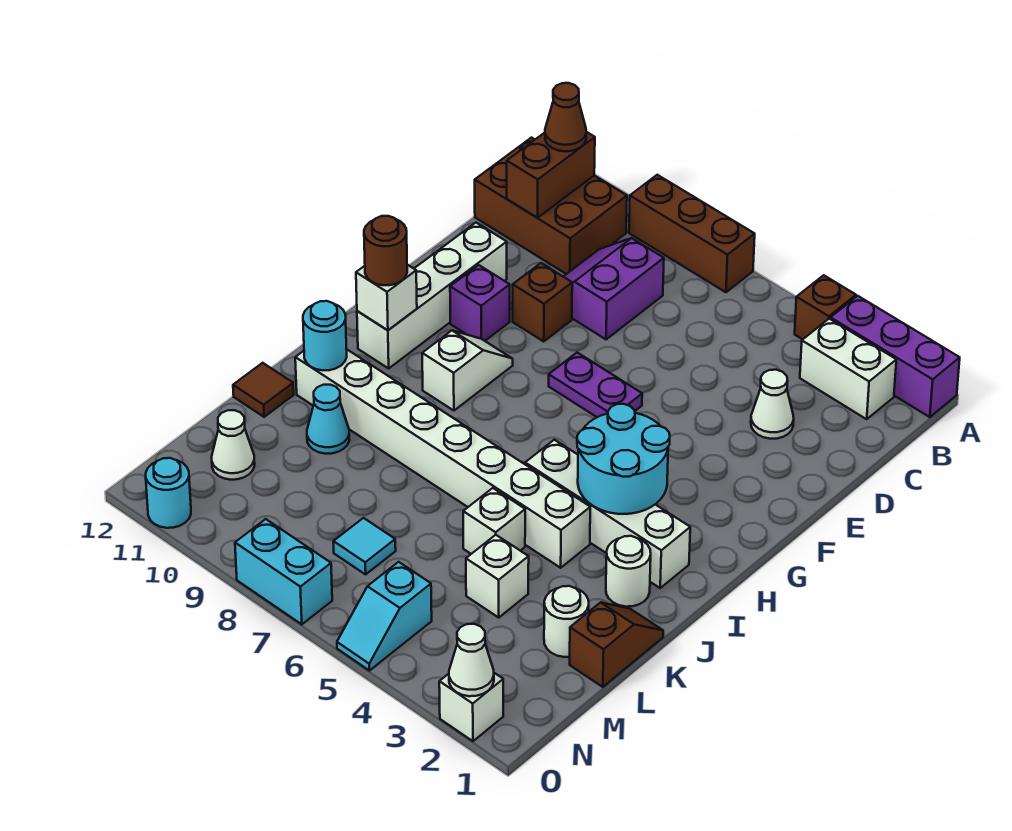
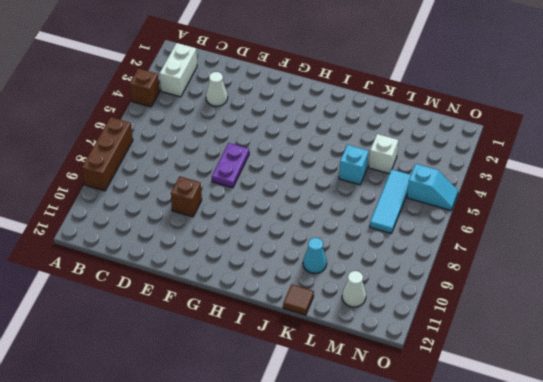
cyan brick K5 level 1 -> white brick K5 level 1
cyan tile M5:M7 level 1 -> cyan tile M7 level 1
none -> purple brick A1:A3 level 1
none -> brown brick B10:C12 level 1
none -> purple slope C8:D9 level 1 top 8
none -> white brick E11:H11 level 1

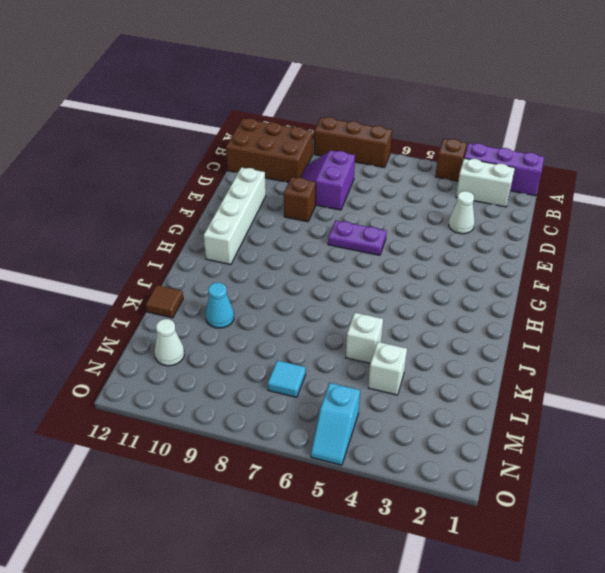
none -> purple brick F10 level 1
none -> white slope G9:H9 level 1 top H
none -> white brick I2:I5 level 1
none -> white round brick J2 level 1

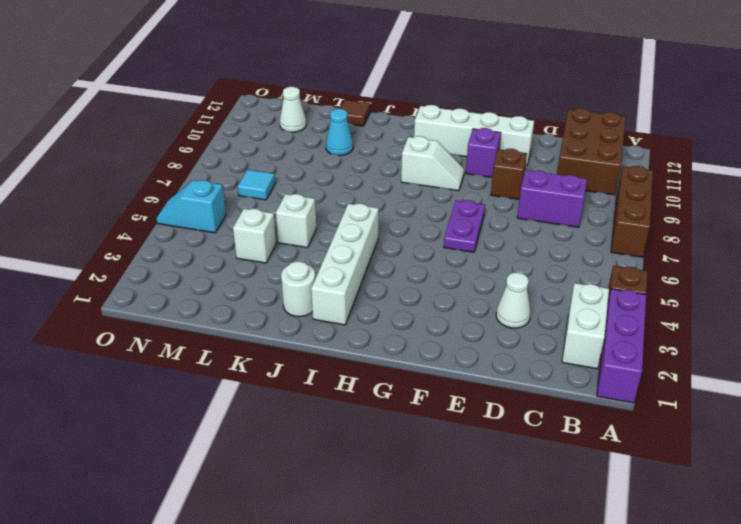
none -> white brick J4:J11 level 1
none -> brown slope K1:L1 level 1 top L
none -> white round brick L2 level 1
none -> white brick O2 level 1

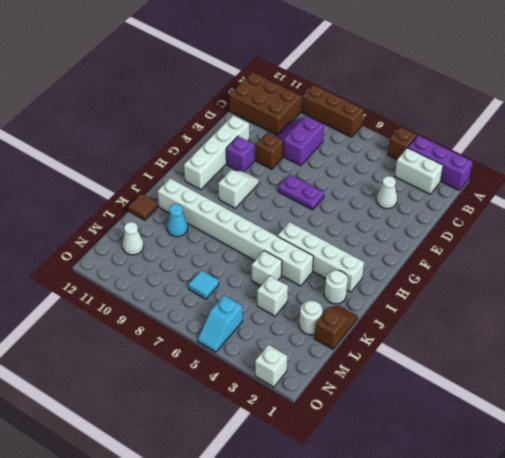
none -> cyan brick O7:O8 level 1
none -> cyan round brick O11 level 1
none -> brown brick B11:C11 level 2
none -> cyan round brick H3:I4 level 2

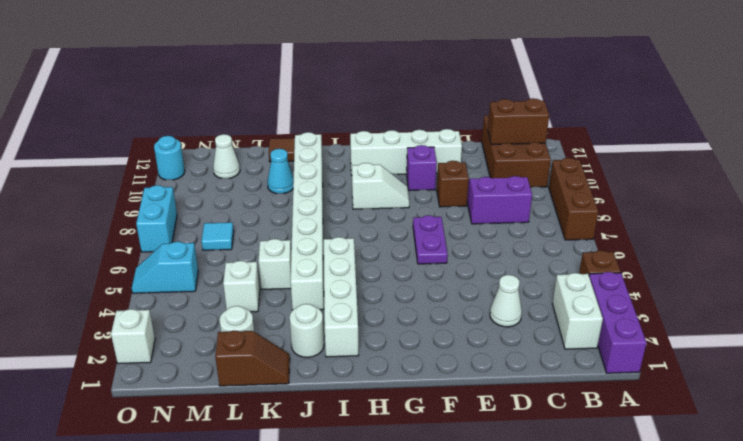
none -> cyan round brick H3:I4 level 2
none -> white brick H11 level 2
none -> cyan round brick J11 level 2
none -> white cone O2 level 2

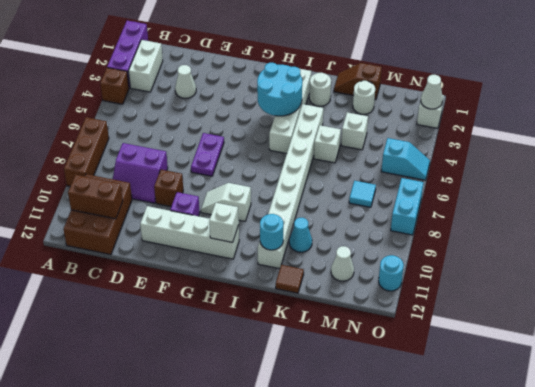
none -> brown cone B11 level 3
none -> brown round brick H11 level 3

